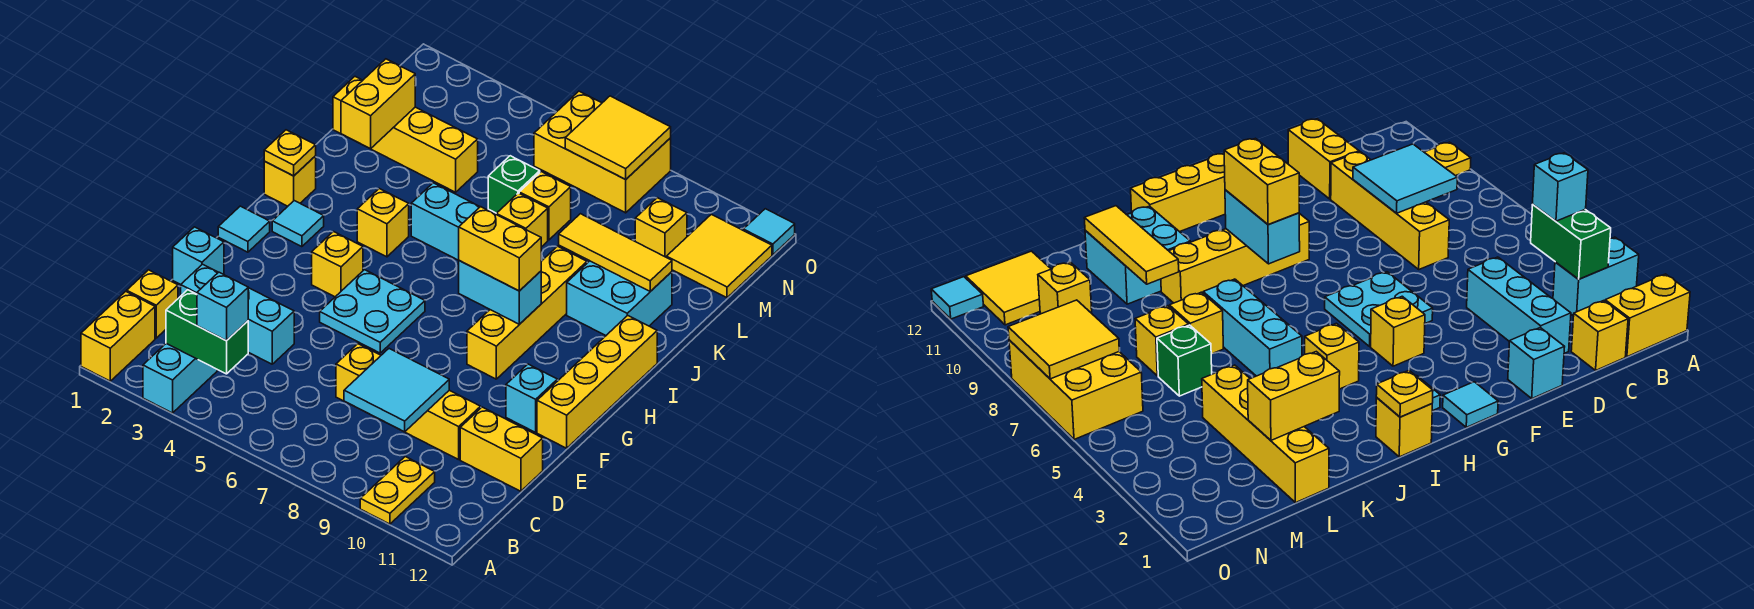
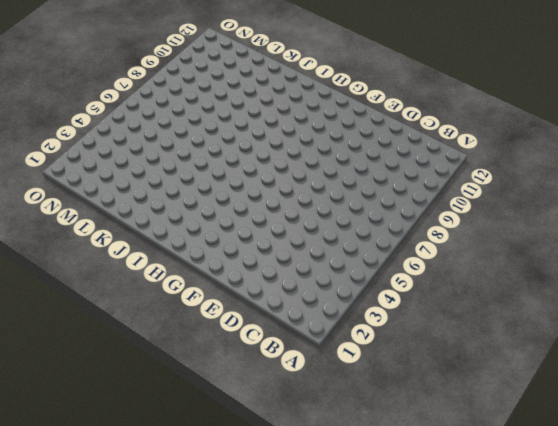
none -> yellow brick A1:B1 level 1
none -> cyan brick A3:B3 level 1
none -> yellow plate A10:B10 level 1
none -> yellow brick C1 level 1

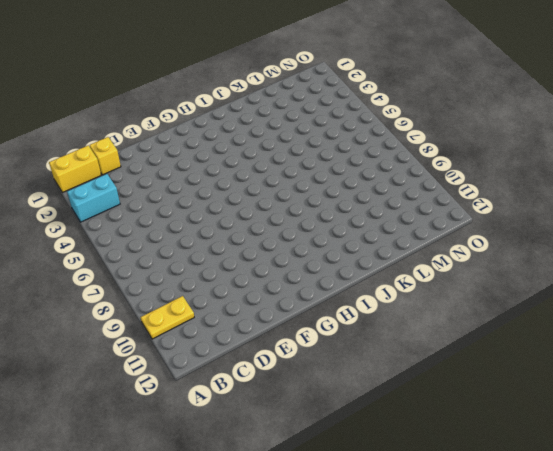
none -> cyan brick D2:D4 level 1
none -> yellow brick D7:D10 level 1
none -> yellow brick D11:D12 level 1
none -> cyan brick E1 level 1

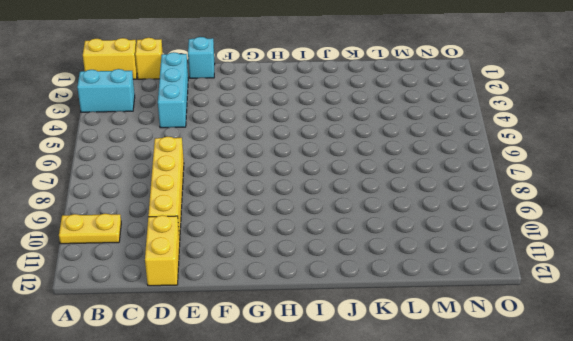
none -> cyan plate F5:G6 level 1
none -> cyan brick F11 level 1
none -> yellow brick F12:I12 level 1
none -> cyan tile G1 level 1

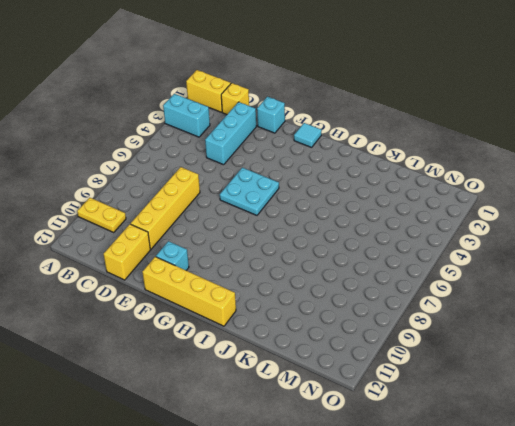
none -> yellow brick G4 level 1
none -> yellow brick G9:J9 level 1
none -> cyan tile H2 level 1
none -> yellow brick I1 level 1

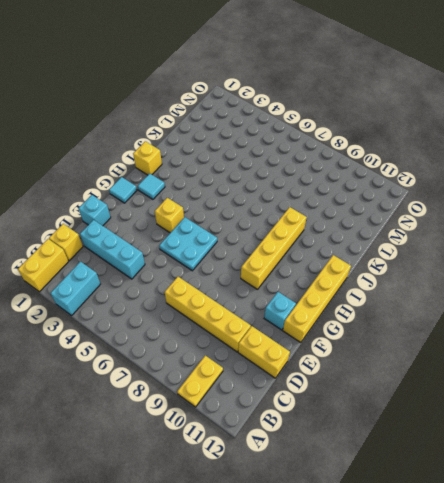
none -> yellow brick I4 level 1
none -> cyan brick J5:J7 level 1
none -> cyan brick J10:K11 level 1
none -> yellow brick K7 level 1

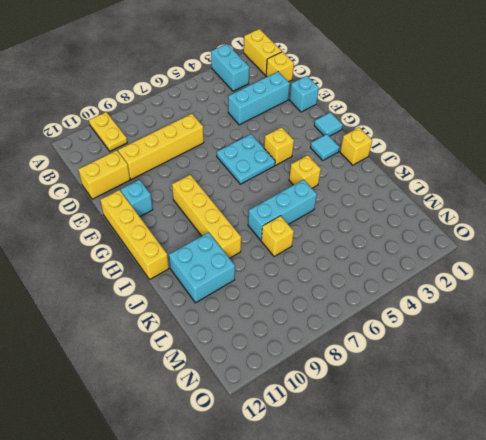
none -> yellow brick L1:L4 level 1
none -> green brick L6 level 1
none -> yellow brick L7 level 1
none -> yellow brick M10 level 1

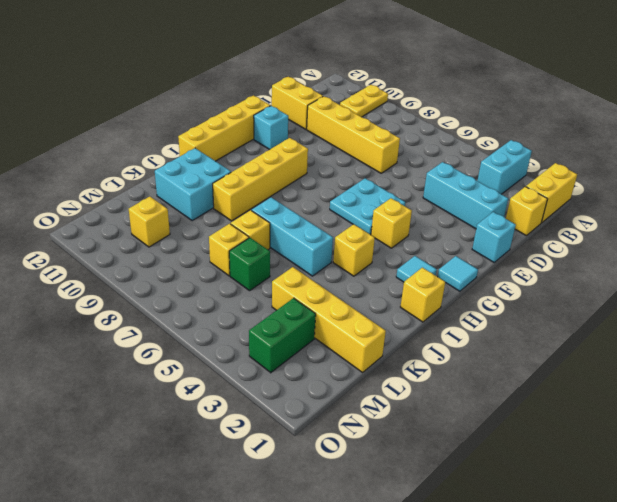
green brick M3:N3 level 1 -> green brick B3:B4 level 2
none -> yellow tile M11:N12 level 1
none -> yellow brick N6:O8 level 1
none -> cyan tile O12 level 1
none -> cyan tile C8:D9 level 2

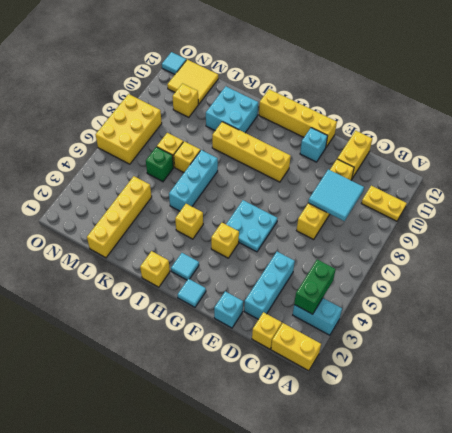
none -> cyan brick H8:H9 level 2
none -> yellow plate I1 level 2
none -> yellow brick K2:L2 level 2
none -> yellow tile K9:K11 level 2

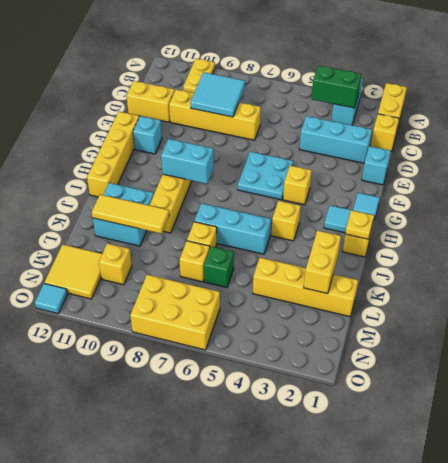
none -> yellow tile N7:O8 level 2
none -> cyan brick B4 level 3
none -> yellow brick H8:H9 level 3

